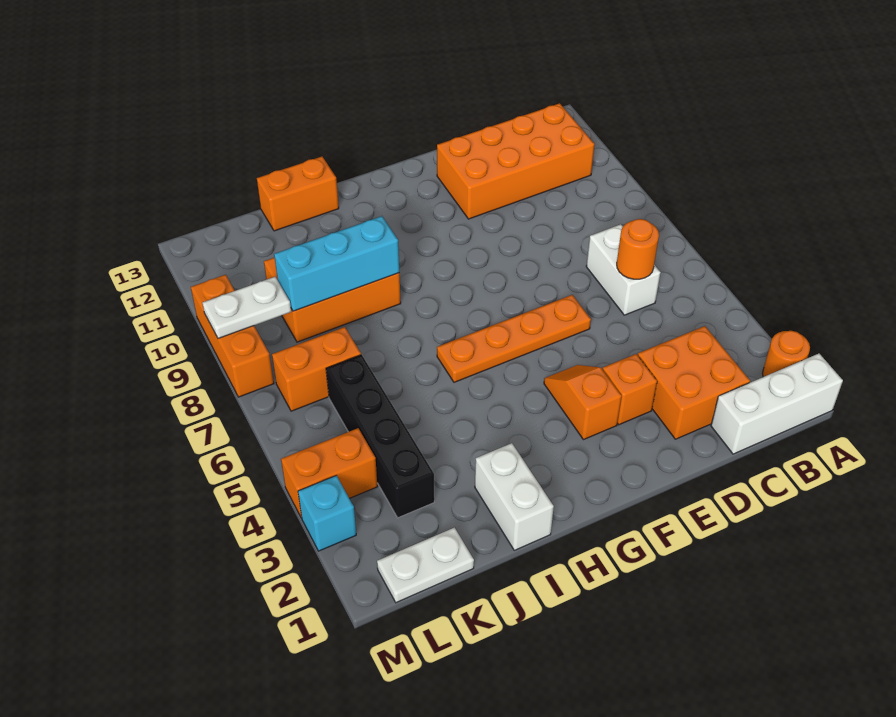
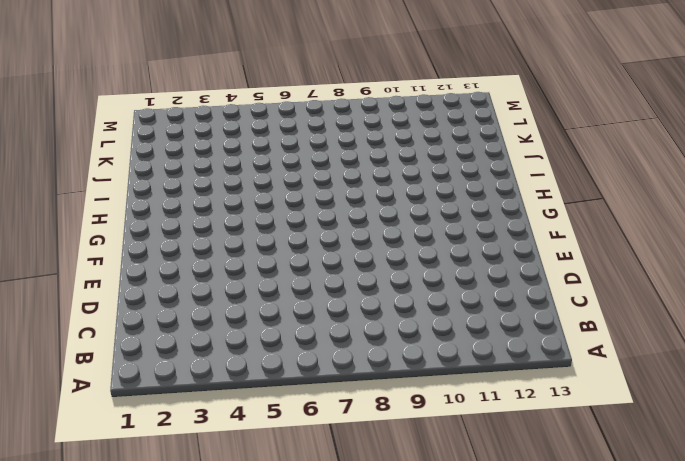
none -> white brick A1:C1 level 1
none -> orange round brick A2 level 1
none -> orange brick B11:E12 level 1

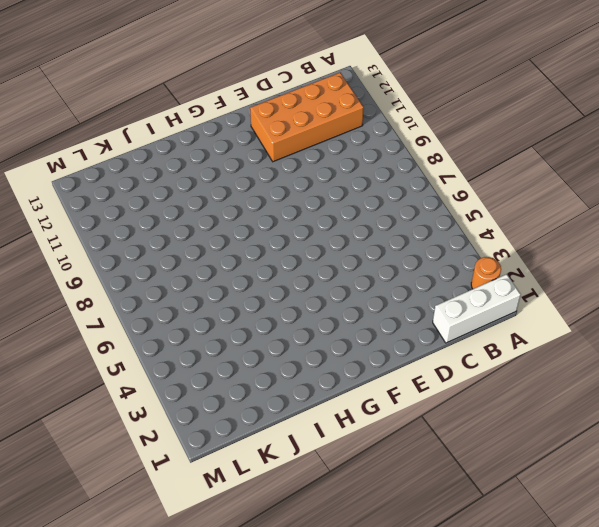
none -> orange brick C2:D3 level 1
none -> white brick C6:C7 level 1
none -> orange brick E3 level 1

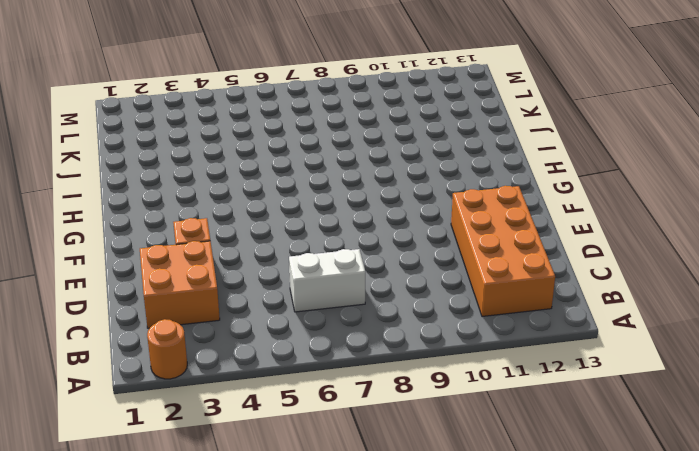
none -> white brick A1:C1 level 1
none -> orange plate E6:H6 level 1
none -> orange slope F3:F4 level 1 top 3

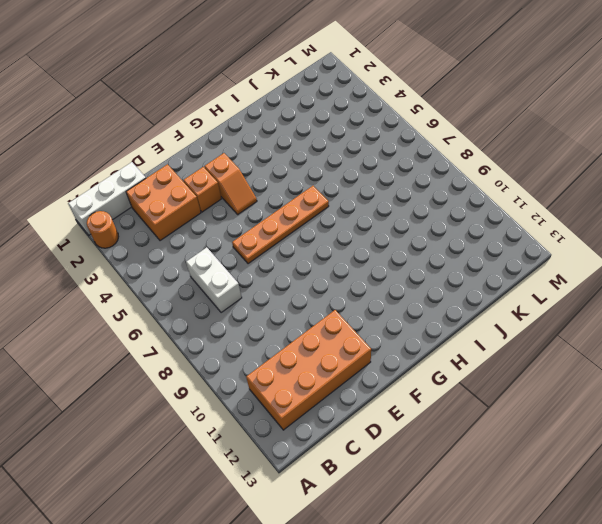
none -> white brick I1:I2 level 1
none -> orange brick I9:K10 level 1
none -> orange brick I13:J13 level 1

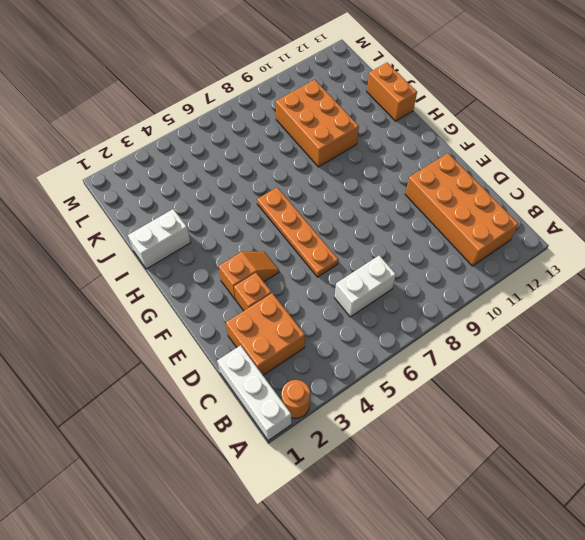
none -> white plate K1:L1 level 1
none -> black brick K3:K6 level 1
none -> orange brick K7:L7 level 1

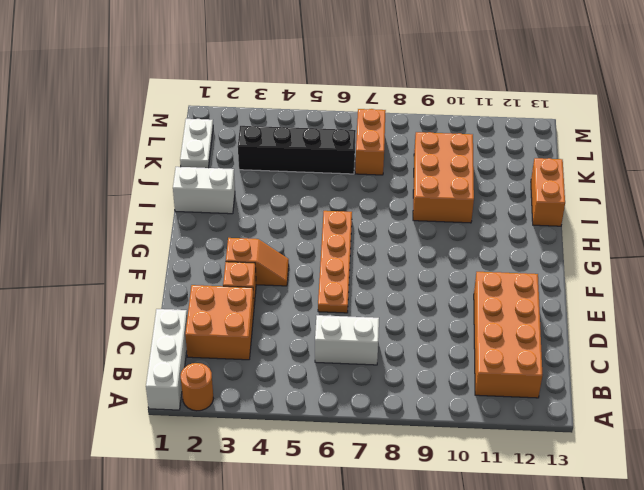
none -> orange brick L4:M4 level 1
none -> cyan brick M3 level 1
none -> orange brick M8:M10 level 1

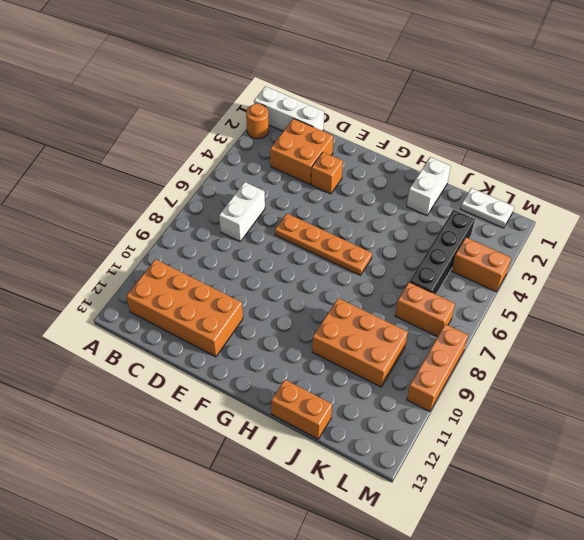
none -> orange slope F3:F4 level 1 top 3
none -> cyan brick M3 level 1
none -> orange round brick C6 level 2

